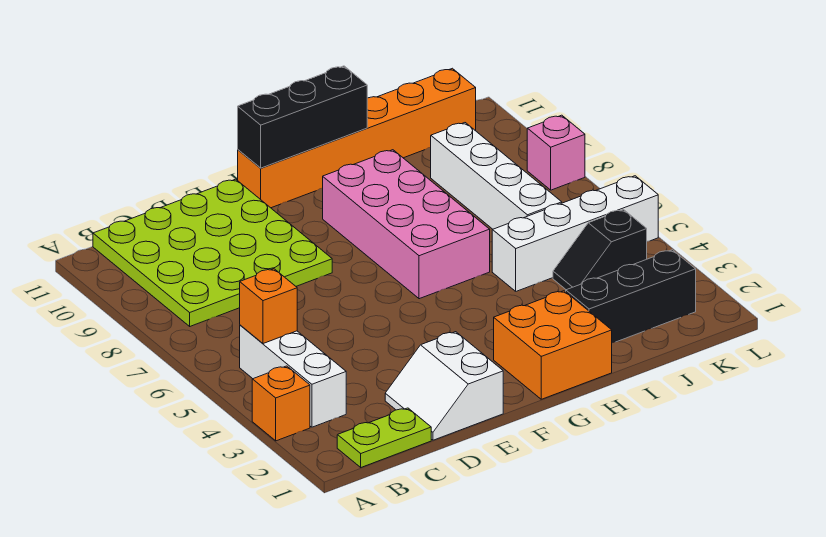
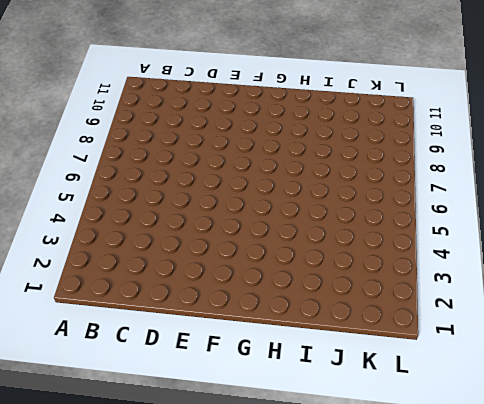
none -> orange brick A3 level 1
none -> lime plate B1:C1 level 1
none -> white brick B3:B5 level 1

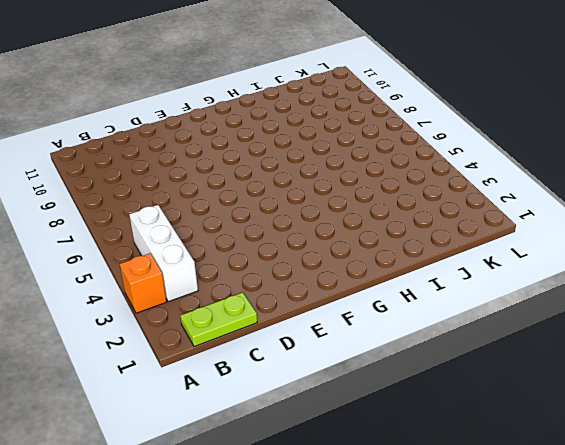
none -> lime plate B8:E11 level 1
none -> white slope D1:E2 level 1 top E
none -> orange brick F11:K11 level 1

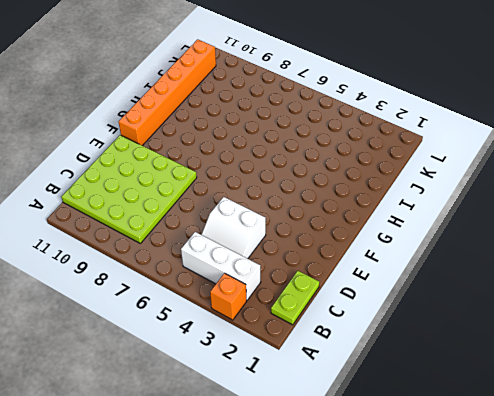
white slope C4:D5 level 1 top D -> white slope D1:E2 level 1 top E
none -> orange brick G1:H2 level 1
none -> pink brick G6:H9 level 1
none -> black brick I2:K2 level 1

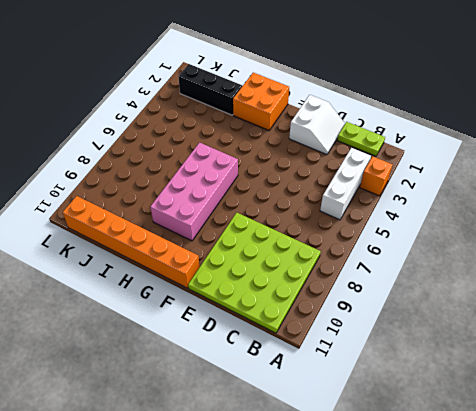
none -> white brick I5:L5 level 1
none -> black slope J4:K4 level 1 top K
none -> white brick J6:J9 level 1

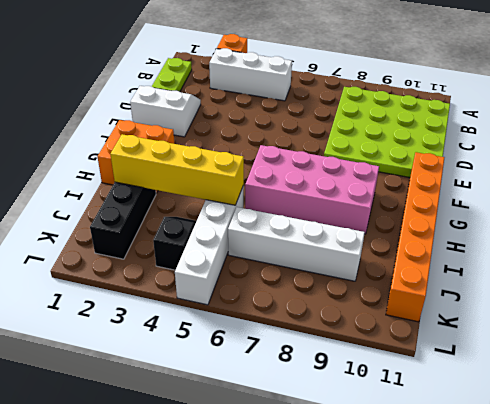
yellow brick I2:I5 level 2 -> none
none -> pink brick L8 level 1
none -> orange brick B5 level 2
none -> black brick F11:H11 level 2

